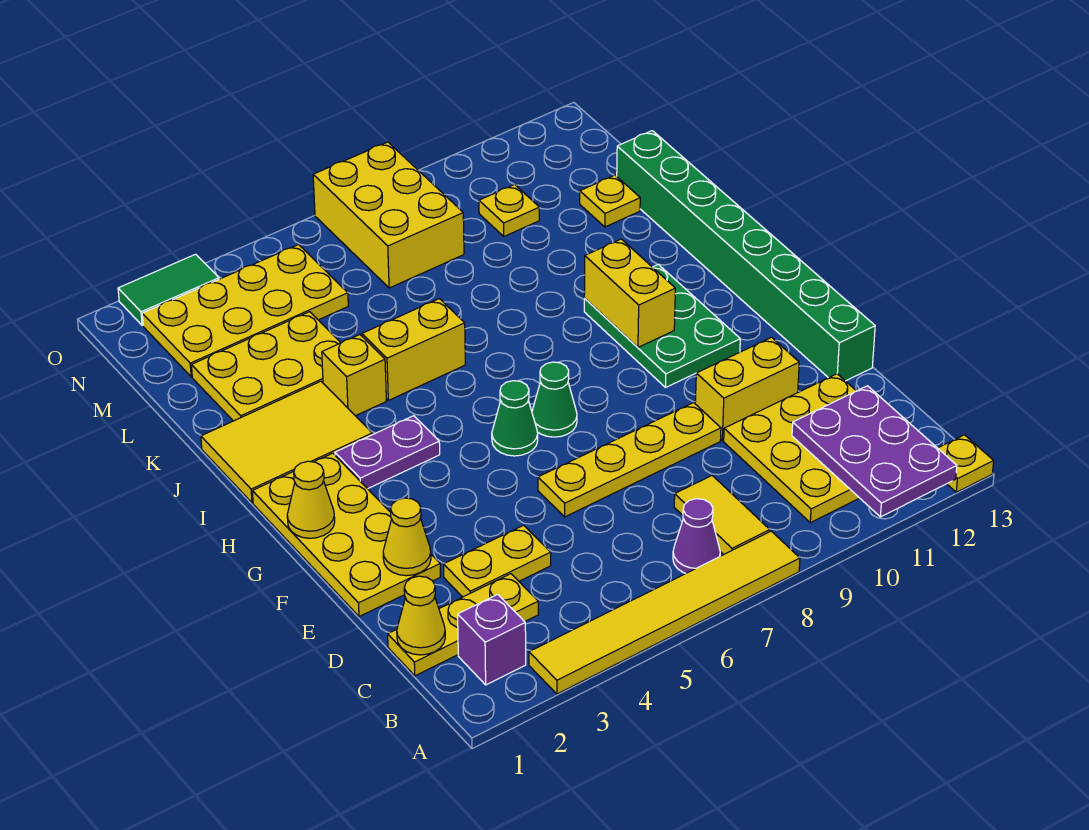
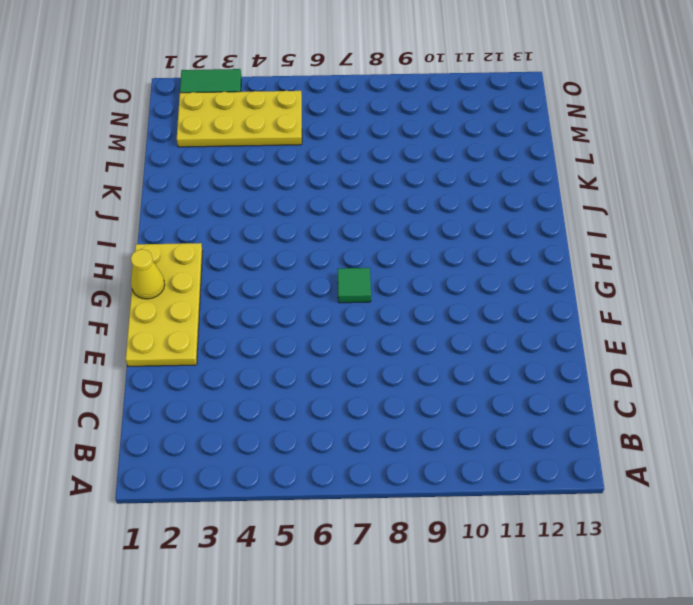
green tile G7 level 1 -> green cone G7 level 1
none -> yellow tile A3:A8 level 1
none -> yellow plate A13 level 1
none -> purple brick B2 level 1
none -> purple cone B7 level 1

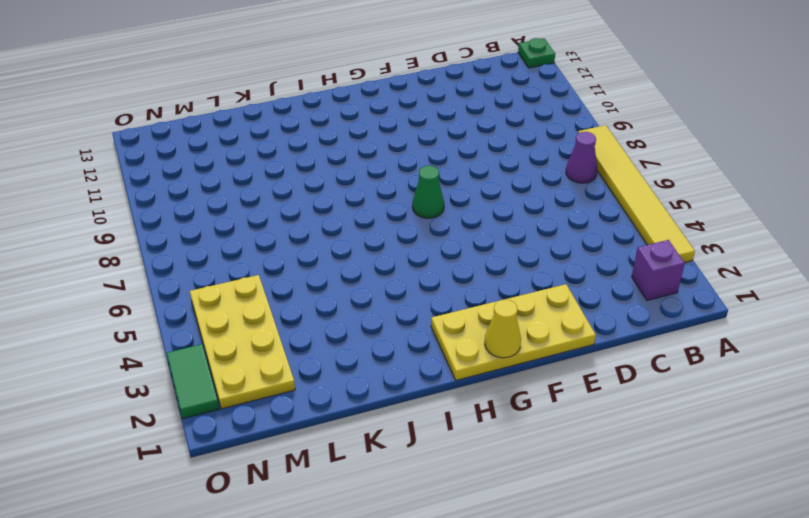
green plate A13 level 1 -> yellow plate A13 level 1
none -> yellow tile B8:C8 level 1
none -> yellow plate B10:D12 level 1
none -> yellow plate C1:C3 level 1
none -> yellow plate D3:D4 level 1

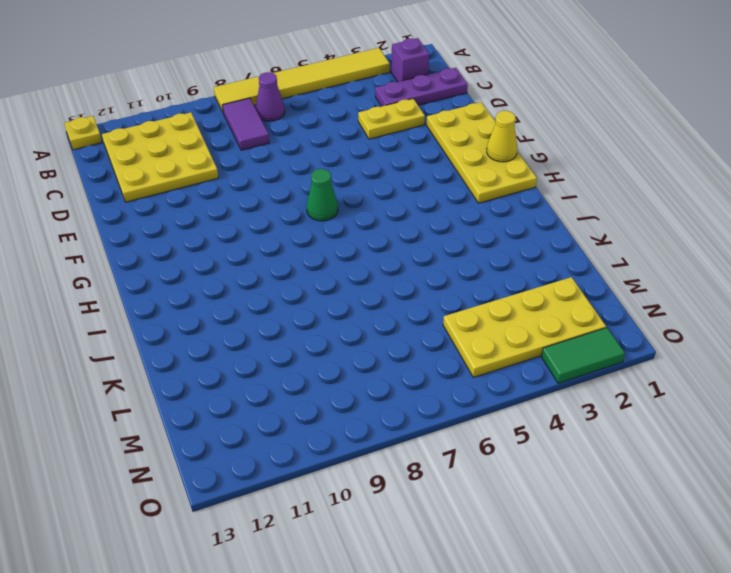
purple tile B8:C8 level 1 -> yellow tile B8:C8 level 1
purple plate C1:C3 level 1 -> yellow plate C1:C3 level 1
none -> yellow plate E6:E9 level 1
none -> yellow brick E10:E11 level 1
none -> green brick E13:L13 level 1
none -> green cone G6 level 1

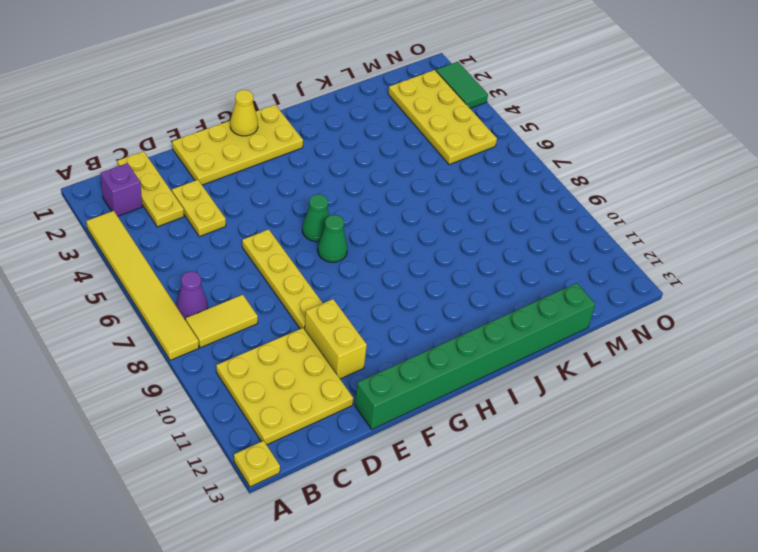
none -> green plate G10:I11 level 1
none -> purple plate H3:H4 level 1
none -> yellow tile I1:J3 level 1
none -> yellow brick J4 level 1

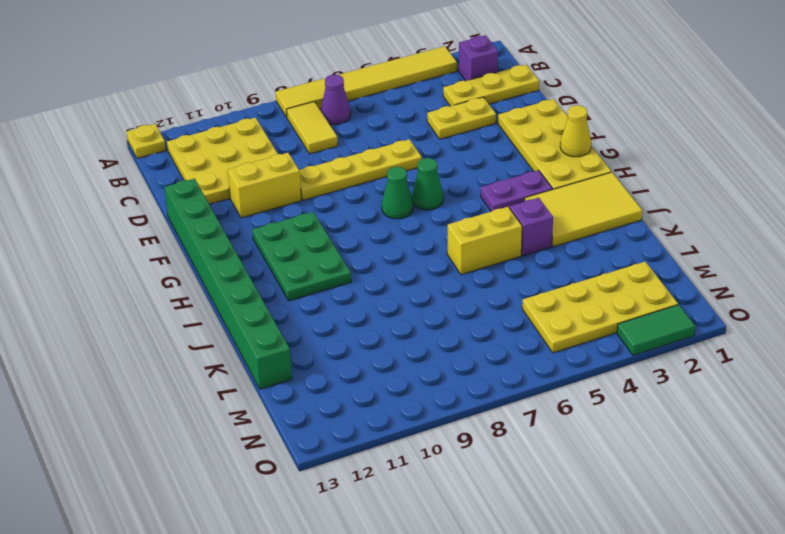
purple brick J4 level 1 -> yellow brick J4 level 1
none -> yellow plate K2:L4 level 1
none -> yellow plate L12 level 1
none -> yellow brick M7:O8 level 1
none -> yellow plate M10 level 1

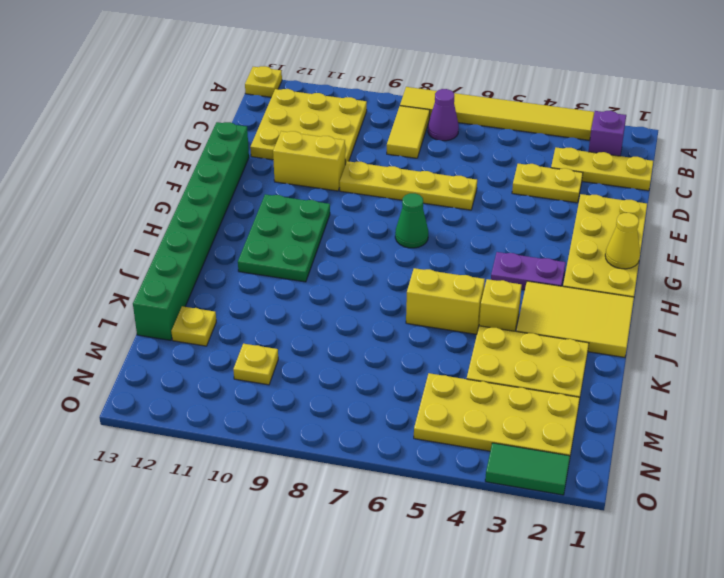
none -> green cone G6 level 1
none -> yellow brick M7:O8 level 1
none -> purple plate A11:C12 level 2
none -> yellow cone C1 level 2

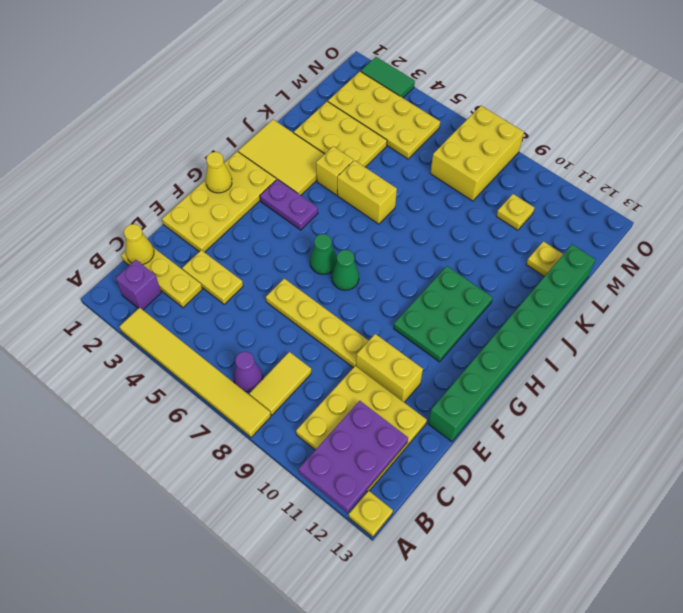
none -> yellow cone E2 level 2
none -> yellow brick H10:I10 level 2

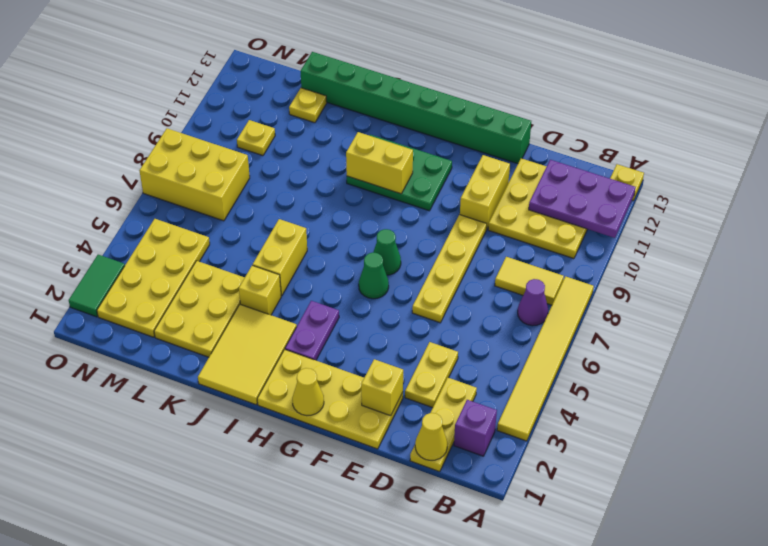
yellow brick E2 level 2 -> yellow cone E2 level 2

